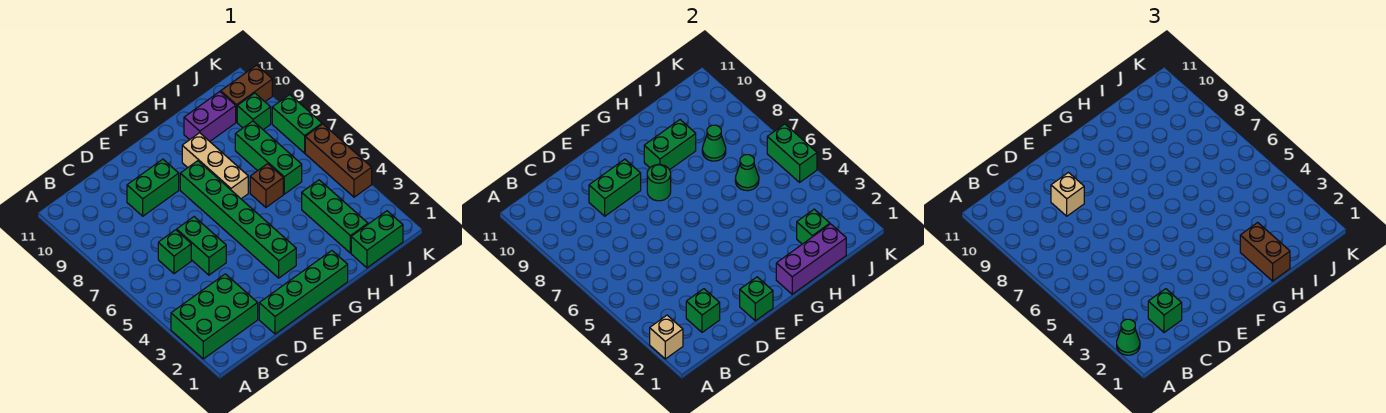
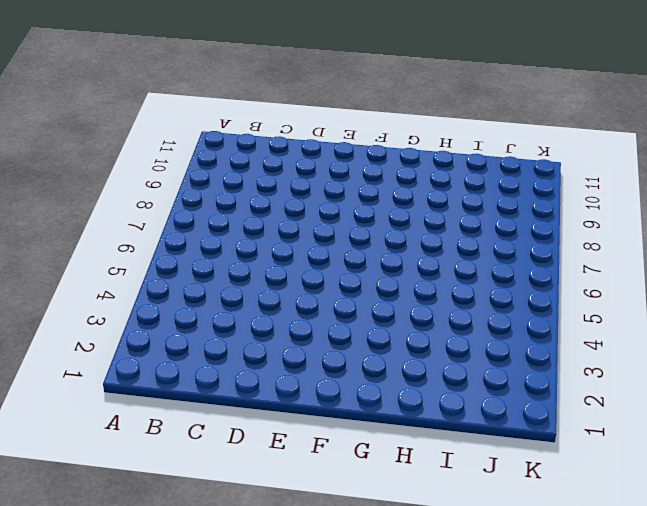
none -> green brick A2:C3 level 1
none -> green brick C6 level 1
none -> green brick D1:G1 level 1
none -> green brick D5:D6 level 1

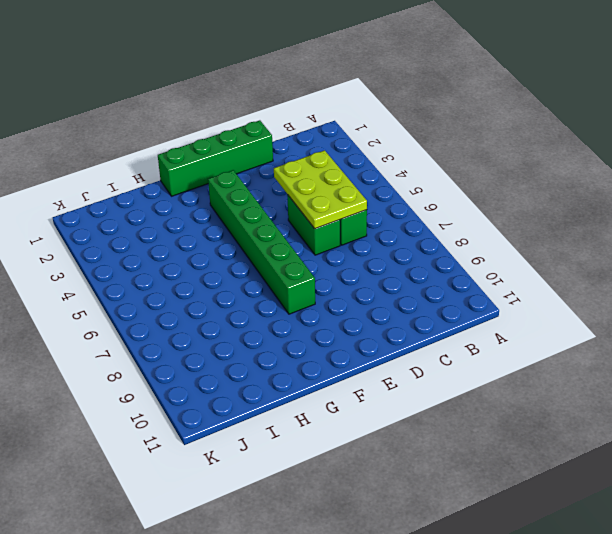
lime plate C4:D6 level 2 -> none
none -> green brick A2:C3 level 1
none -> green brick D9:E9 level 1
none -> tan brick G7:G9 level 1
none -> brown brick H6 level 1

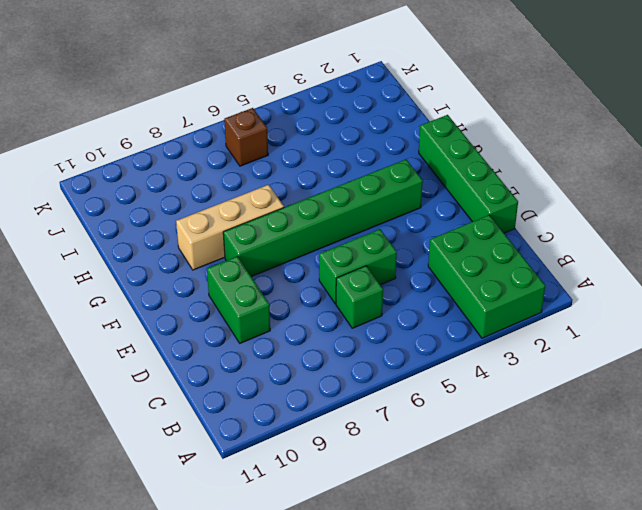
brown brick J6 level 1 -> brown brick H6 level 1
none -> purple brick H10:I10 level 1
none -> green brick I1:J1 level 1
none -> green brick I2:I4 level 1
none -> green brick I6:I8 level 1

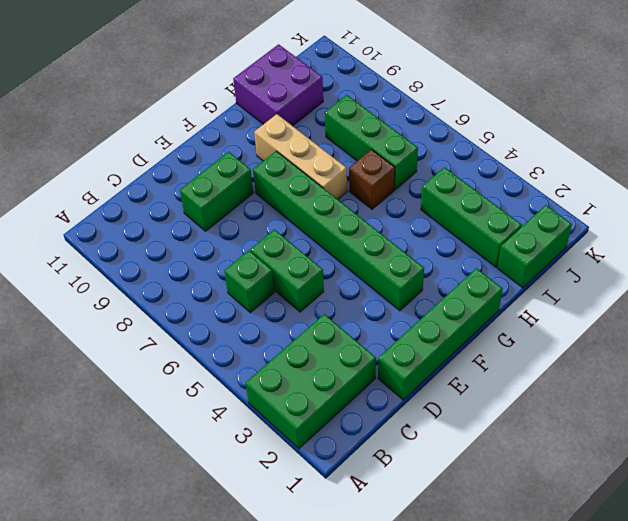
purple brick H10:I11 level 1 -> purple brick H10:I10 level 1
none -> green brick J9 level 1
none -> brown brick J10:K10 level 1
none -> brown brick K4:K6 level 1
none -> green brick K7:K8 level 1

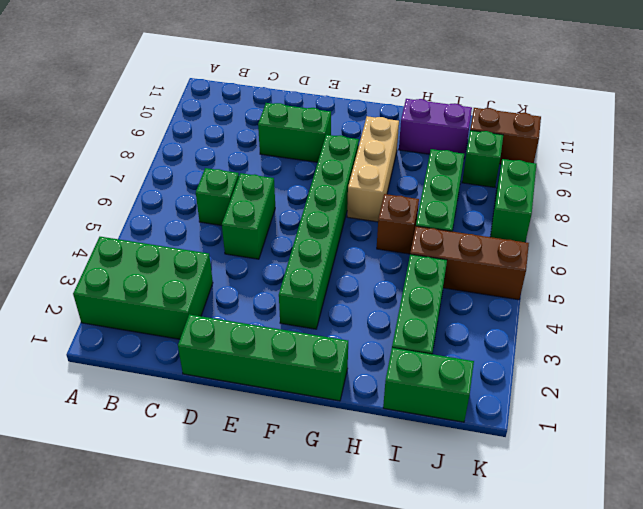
brown brick I5:K5 level 1 -> brown brick K4:K6 level 1
none -> tan brick A2 level 2
none -> green brick C2 level 2
none -> green brick D9:E9 level 2
none -> green brick E1 level 2

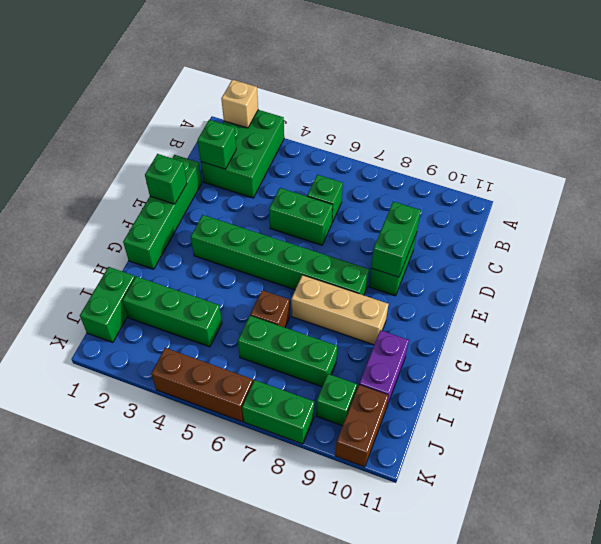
none -> green round brick F8 level 2
none -> purple brick G1:I1 level 2
none -> green brick G9:H9 level 2
none -> green brick I2 level 2

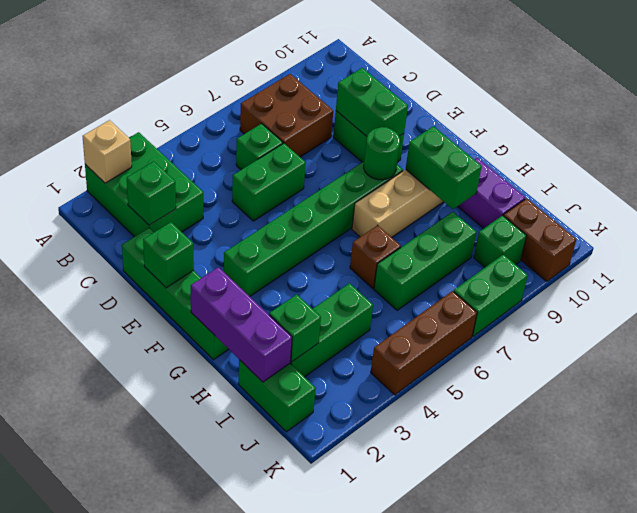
brown brick B7:C8 level 1 -> none
none -> green cone I6 level 2
none -> green cone I8 level 2
none -> green brick K5:K6 level 2
none -> green cone A2 level 3

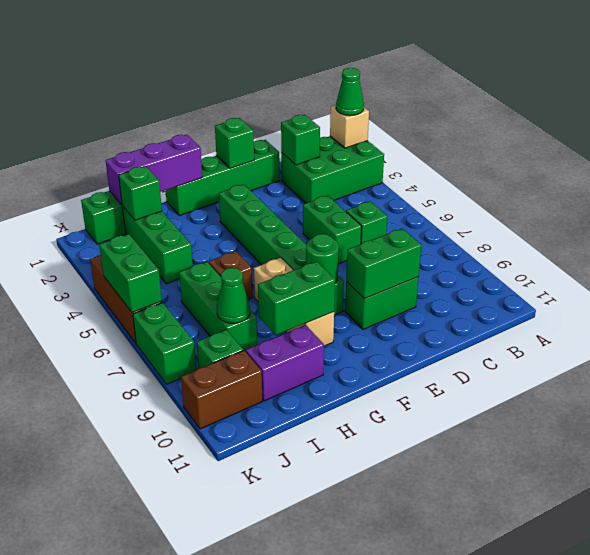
none -> green cone I6 level 2
none -> green brick C2 level 3
none -> tan brick D9 level 3
none -> brown brick H1:H2 level 3

